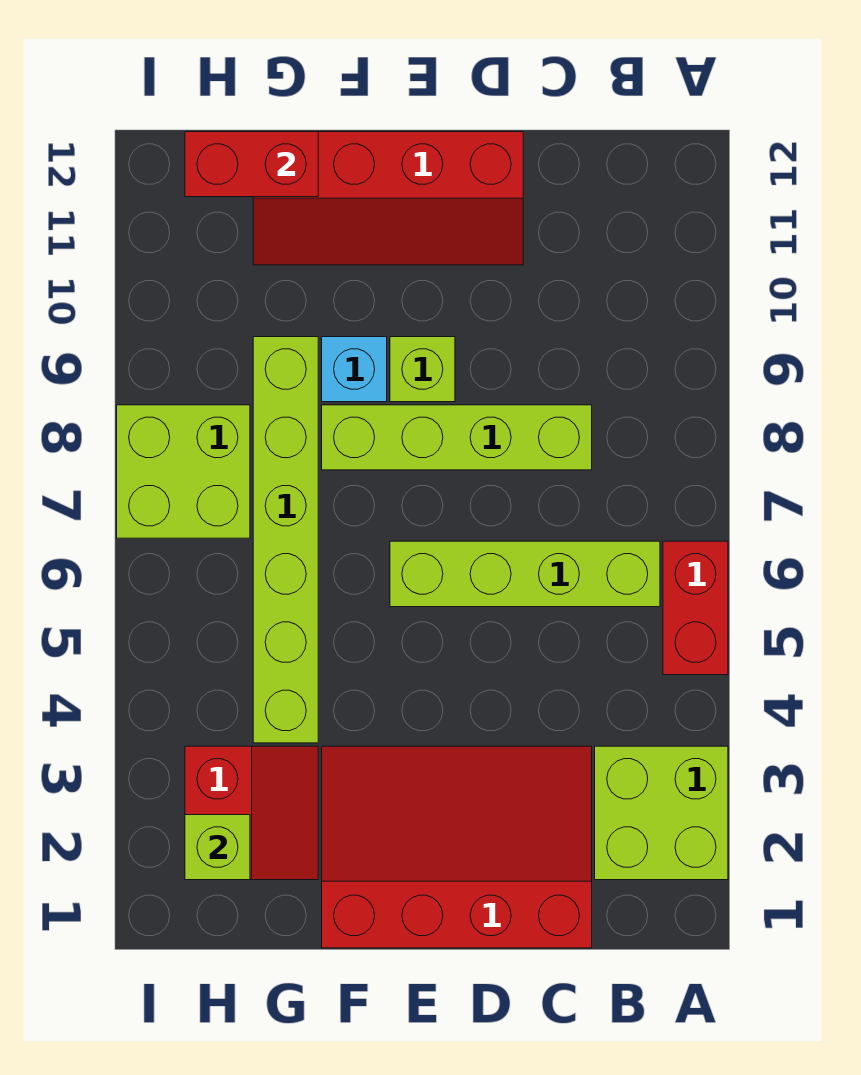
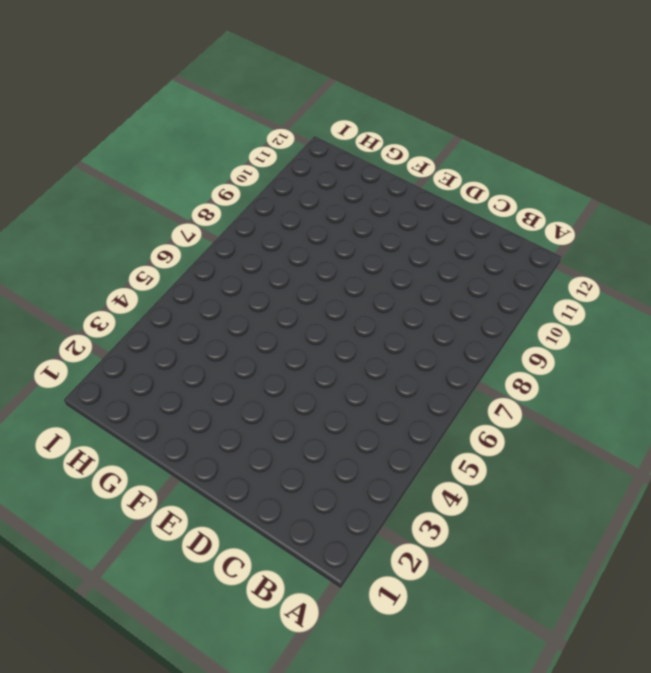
none -> lime brick A2:B3 level 1
none -> red brick A5:A6 level 1
none -> lime brick B6:E6 level 1

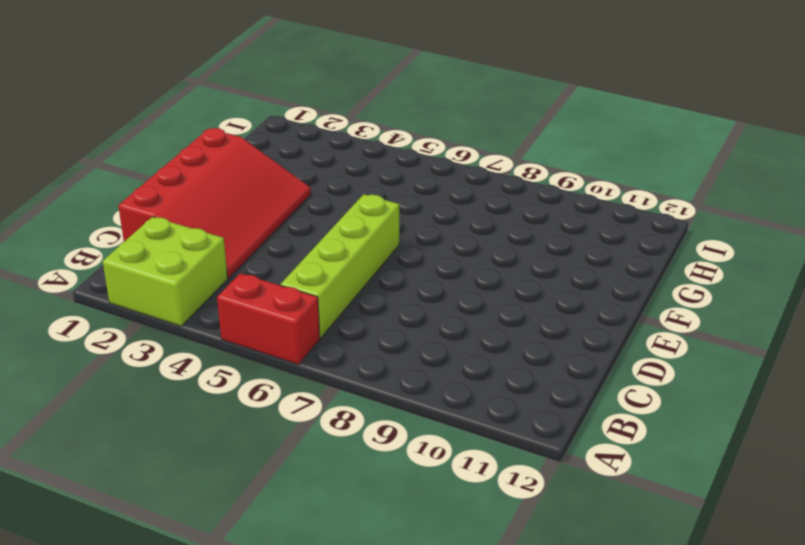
none -> lime brick C8:F8 level 1
none -> red slope D11:G12 level 1 top 12
none -> lime brick E9 level 1

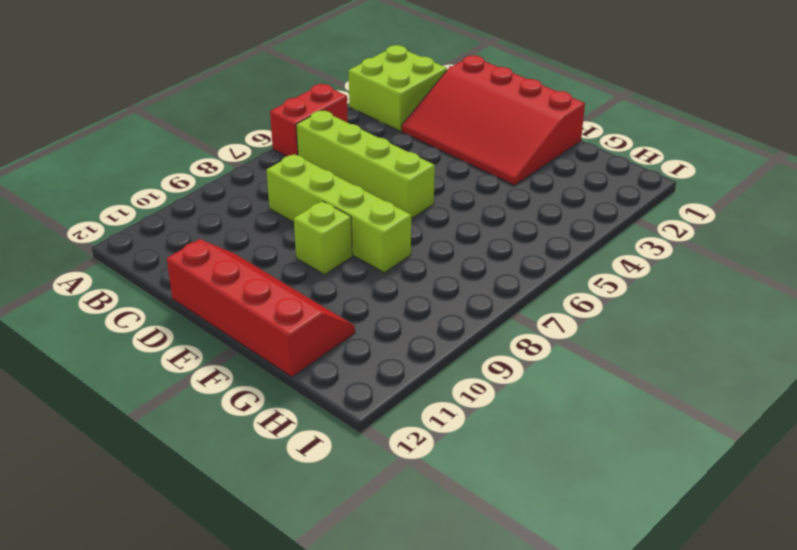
none -> cyan brick F9 level 1
none -> red slope G2:H3 level 1 top H
none -> lime brick G4:G9 level 1

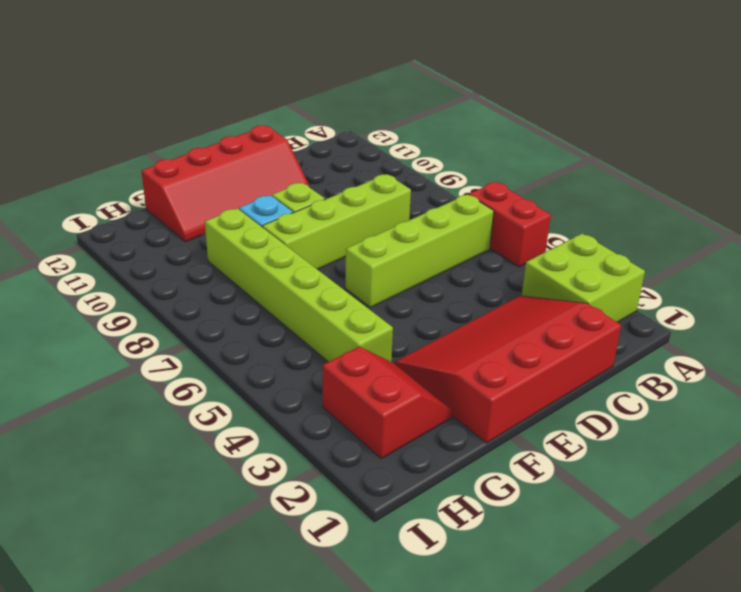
none -> lime brick H7:I8 level 1
none -> red brick G12:H12 level 2
none -> lime brick H2 level 2

